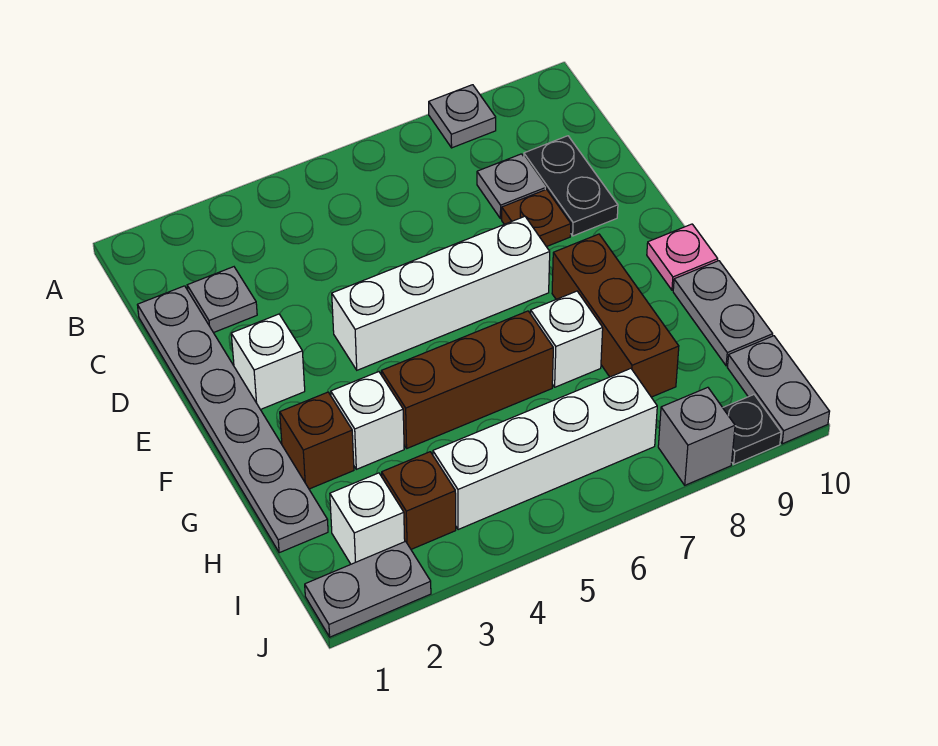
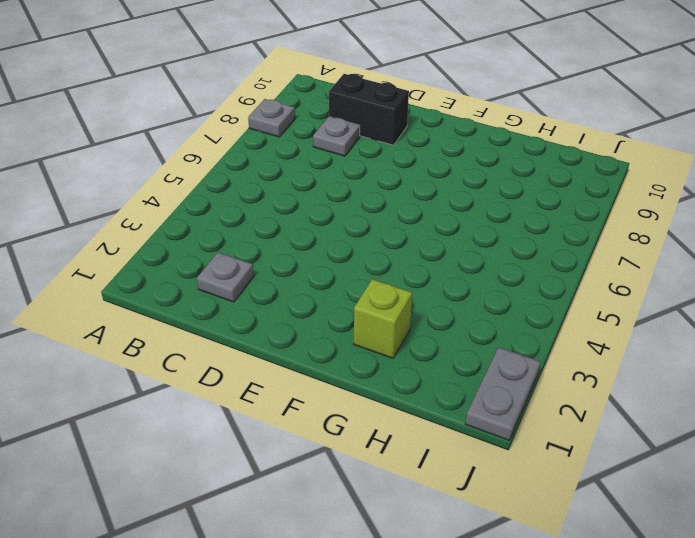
black brick C9:D9 level 1 -> black plate C9:D9 level 1
lime brick G2 level 1 -> brown brick G2 level 1
none -> grey plate C1:H1 level 1
none -> brown plate D8 level 1
none -> white brick E2 level 1

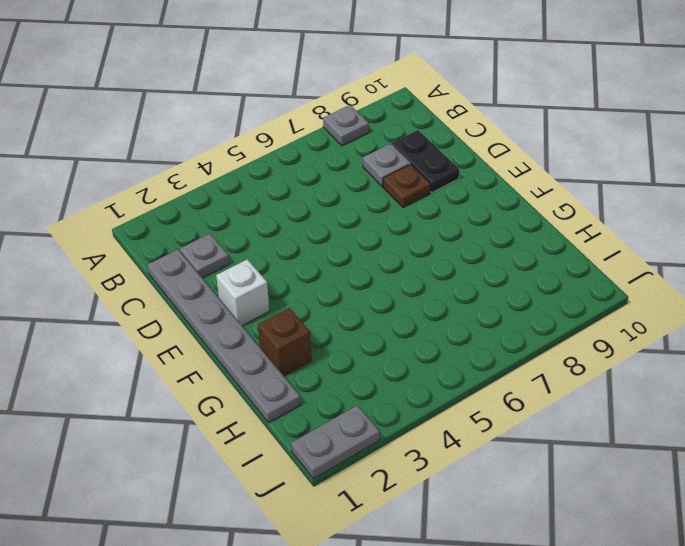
none -> white brick E4:E7 level 1
none -> brown brick F8:H8 level 1
none -> pink plate F10 level 1

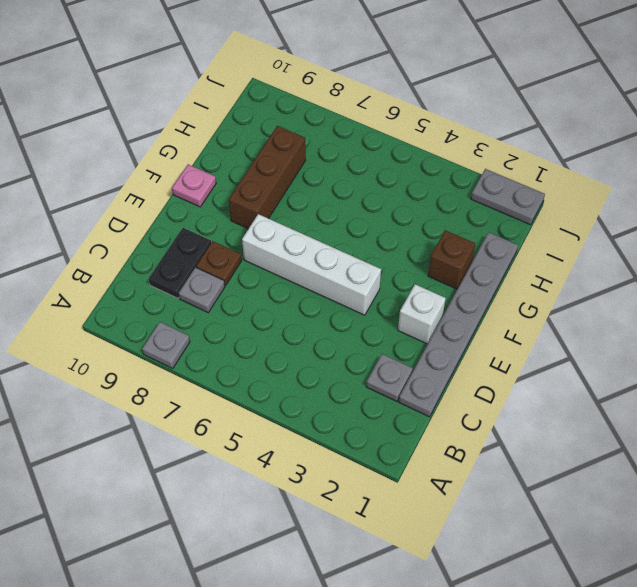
none -> white brick G3 level 1
none -> brown brick G4:G6 level 1
none -> white brick G7 level 1

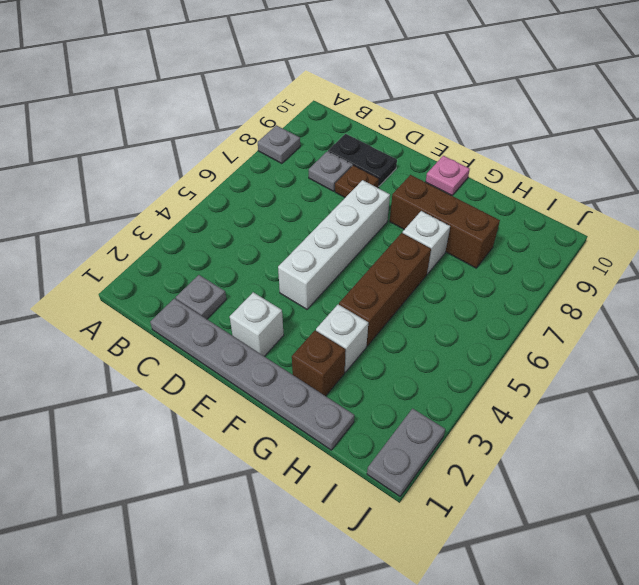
none -> grey plate G10:H10 level 1
none -> white brick I2 level 1
none -> brown brick I3 level 1

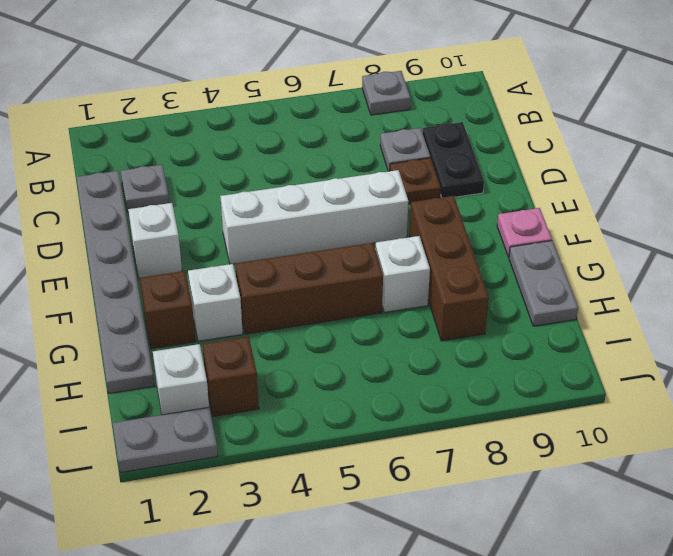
none -> white brick I4:I7 level 1
none -> grey plate I10:J10 level 1
none -> grey brick J8 level 1

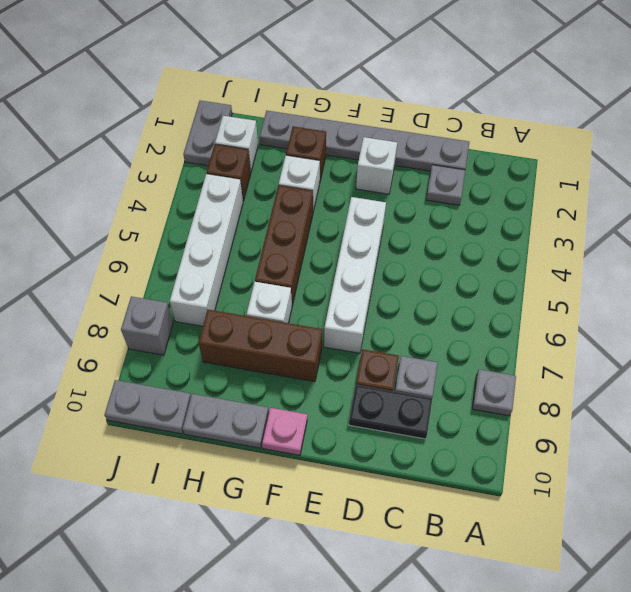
none -> black plate J9 level 1

